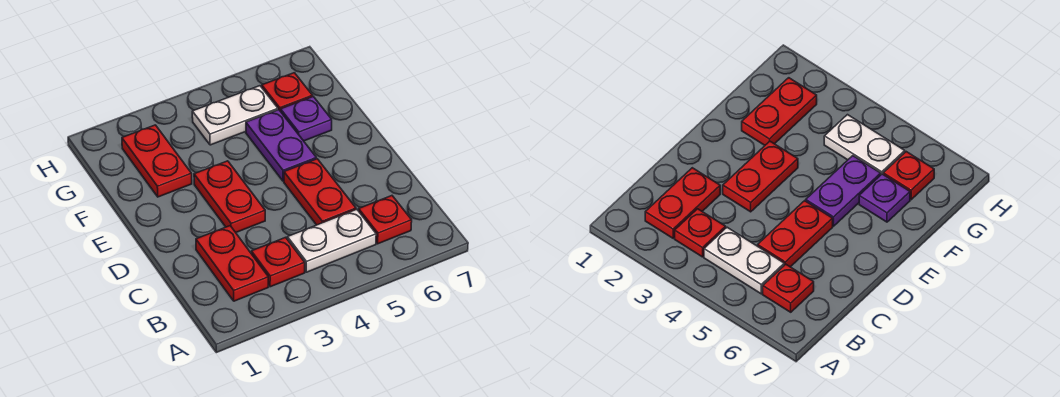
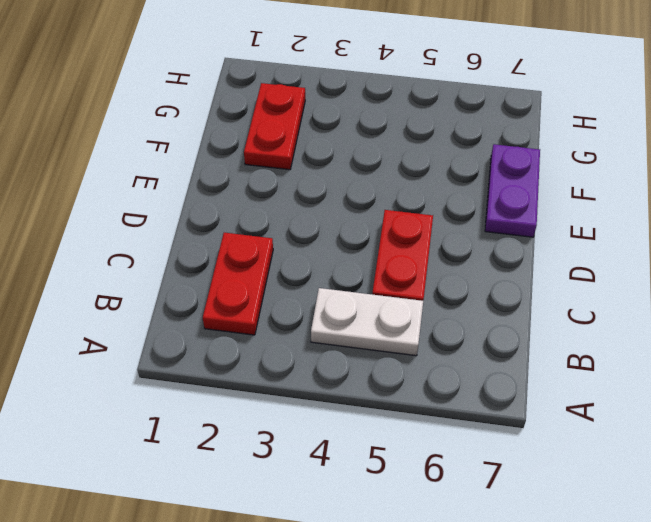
purple plate E7:F7 level 1 -> purple plate E5:F5 level 1
none -> red plate B3 level 1
none -> red plate B6 level 1

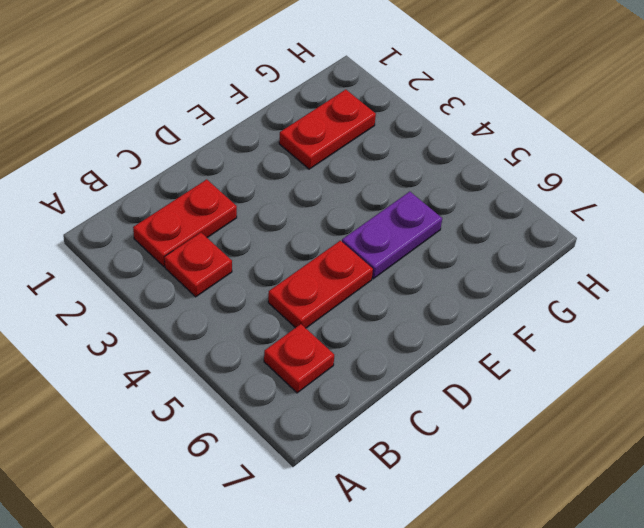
none -> white plate B4:B5 level 1
none -> red plate D3:E3 level 1

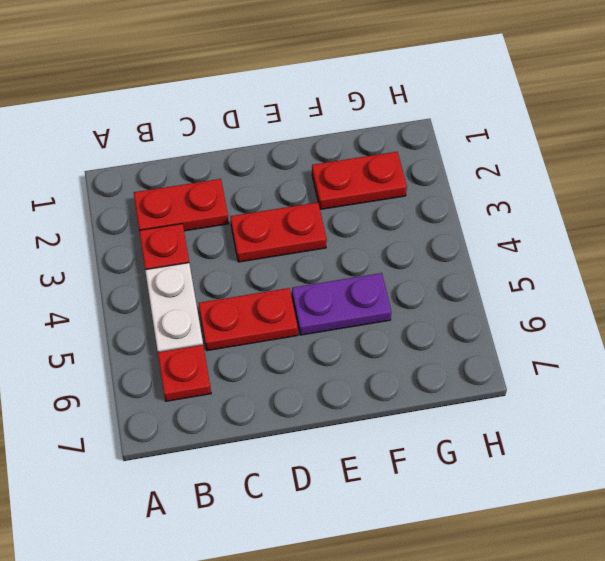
none -> purple plate F6 level 1
none -> white plate G4:G5 level 1

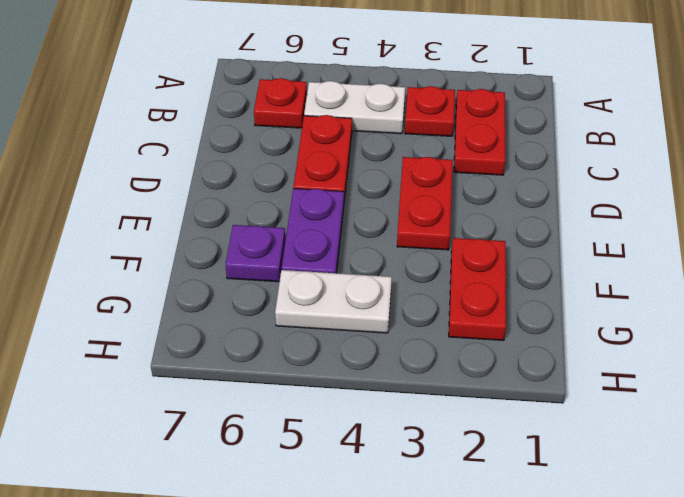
none -> red plate G6 level 1

